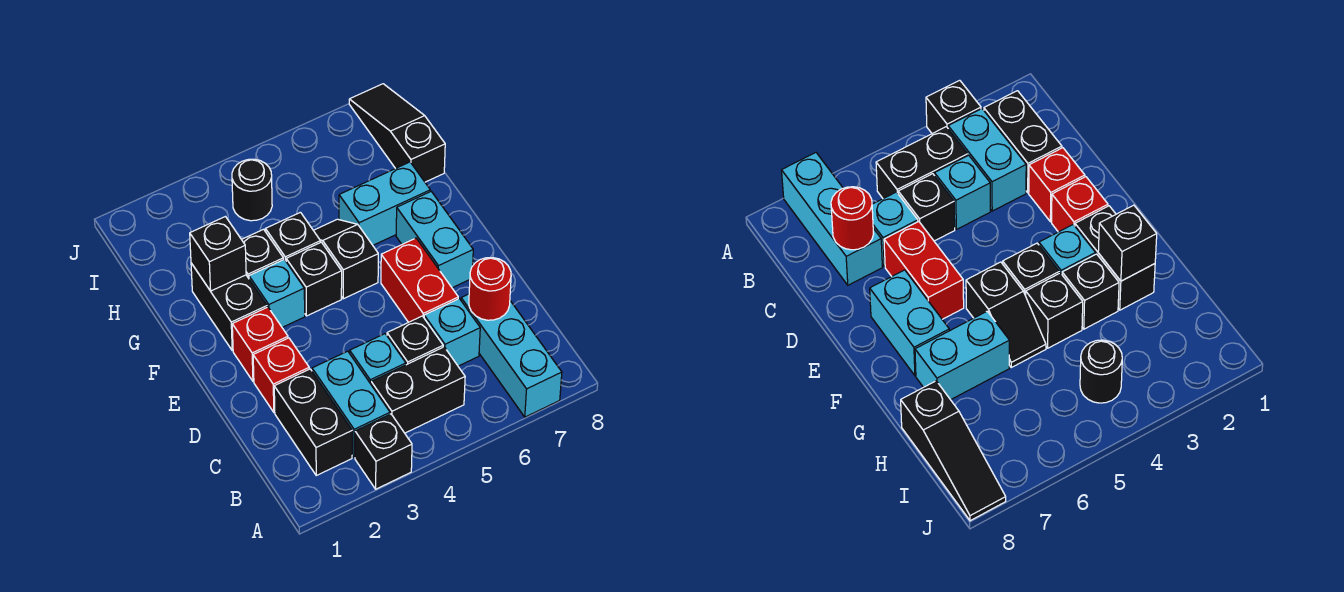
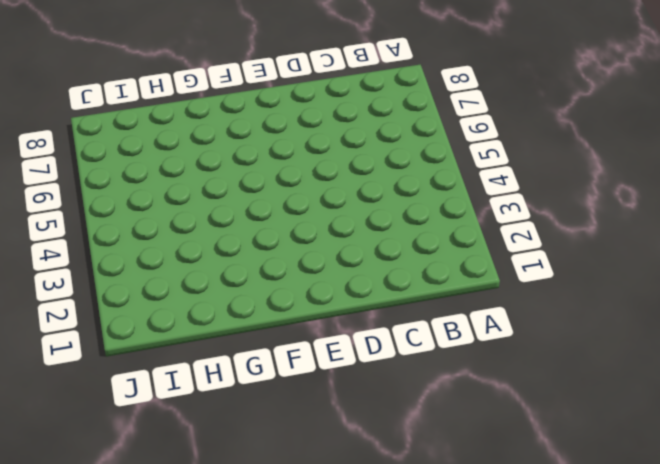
none -> black brick A3 level 1
none -> cyan brick A7:C7 level 1
none -> black brick B2:C2 level 1

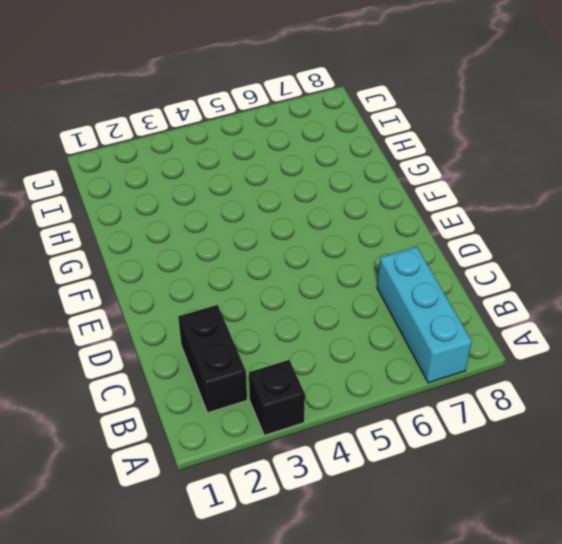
none -> cyan brick B3:C3 level 1
none -> black brick B4:B5 level 1
none -> cyan brick C4 level 1

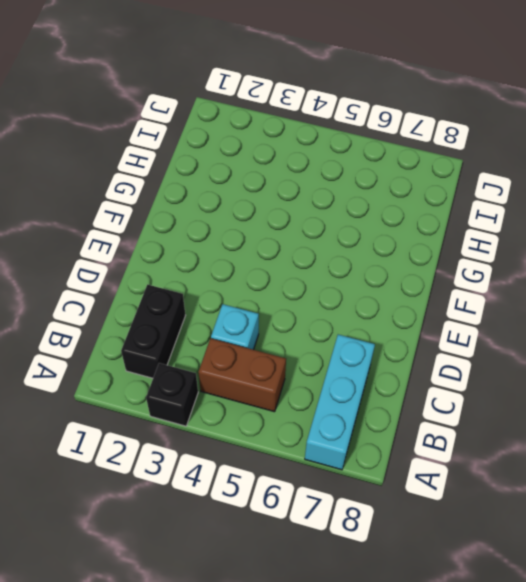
brown brick B4:B5 level 1 -> black brick B4:B5 level 1
none -> cyan brick B3:C3 level 1
none -> black brick C5 level 1
none -> cyan brick C6 level 1

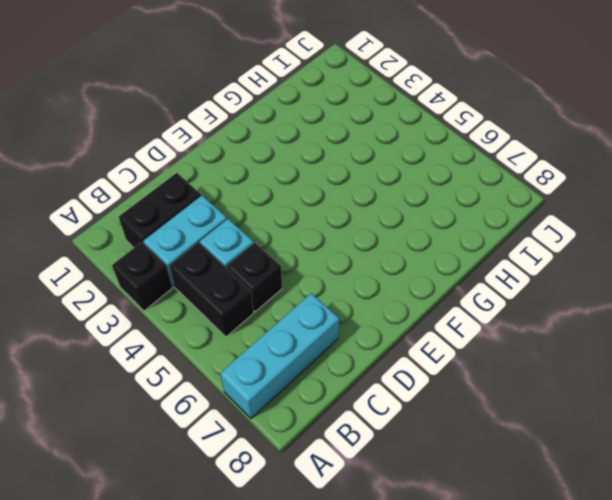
none -> cyan brick C6 level 1
none -> red brick D2 level 1
none -> red brick D6:E6 level 1

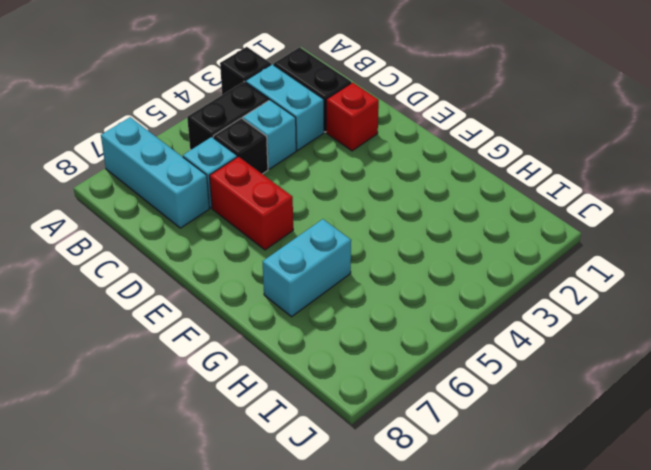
none -> red brick E2 level 1
none -> cyan brick E7:F7 level 1
none -> black brick F2:G2 level 1

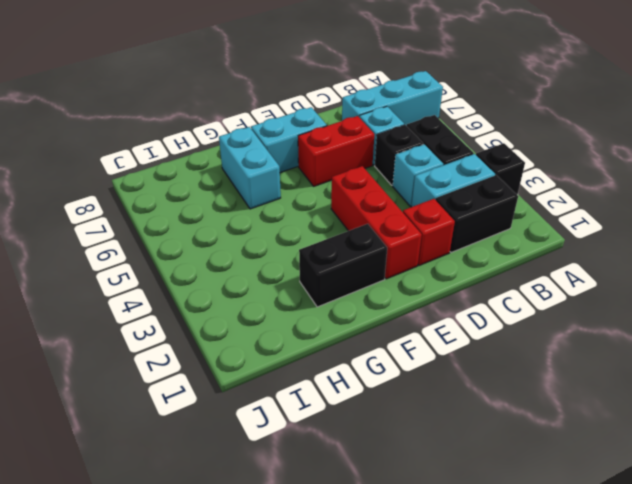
red brick E2:E4 level 1 -> red brick E2 level 1
none -> cyan brick F3 level 1
none -> black brick F4 level 1
none -> black slope F5:G5 level 1 top F

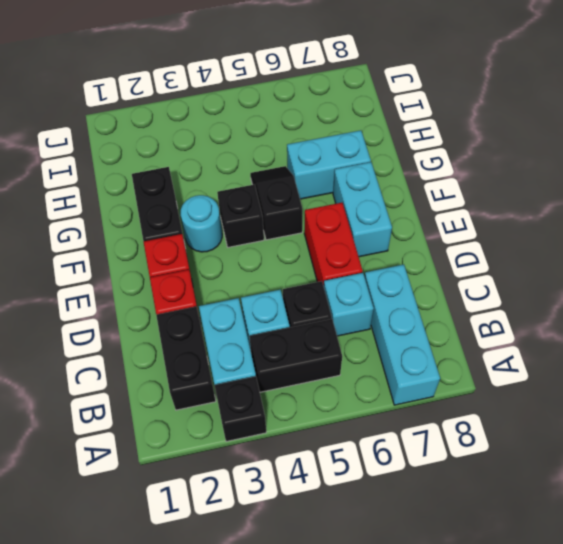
cyan round brick F3 level 1 -> cyan brick F3 level 1
none -> black brick G3 level 1
none -> black brick G4 level 1
none -> black slope H8:J8 level 1 top H

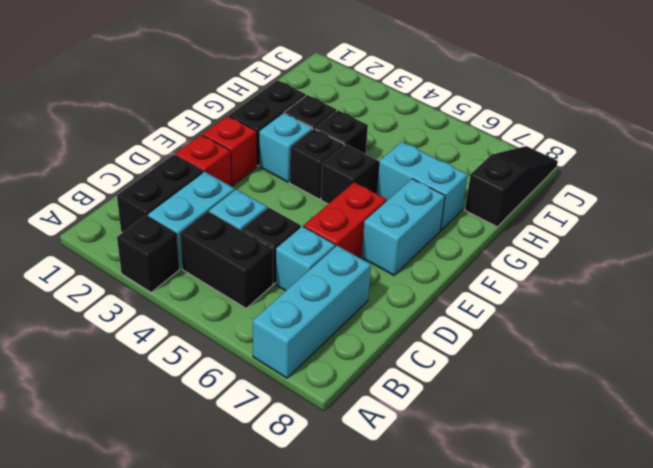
none -> black round brick I4 level 1
none -> red round brick C7 level 2
none -> black brick G2 level 2

